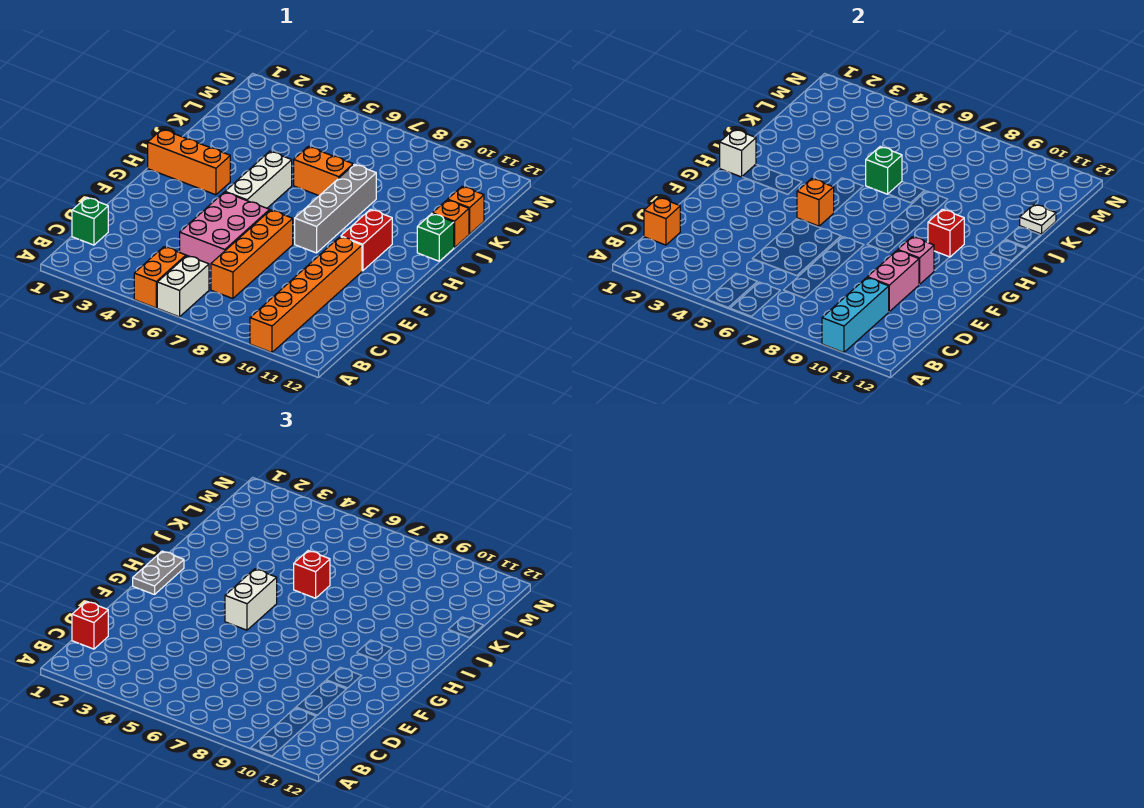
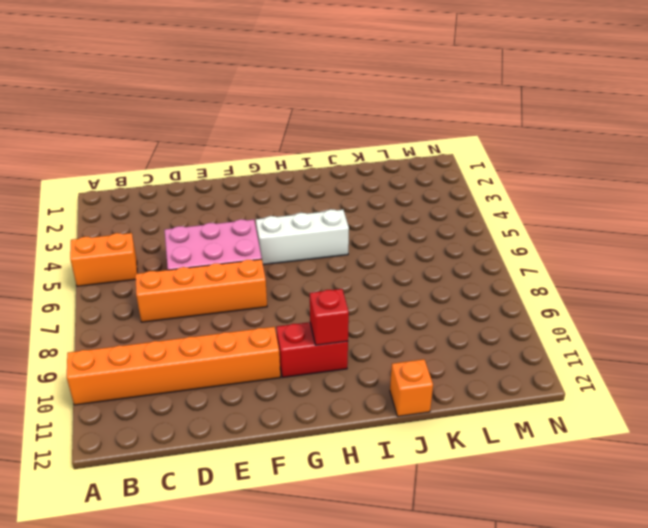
none -> white brick A6:B6 level 1
none -> green brick C1 level 1
none -> grey brick G8:J8 level 1

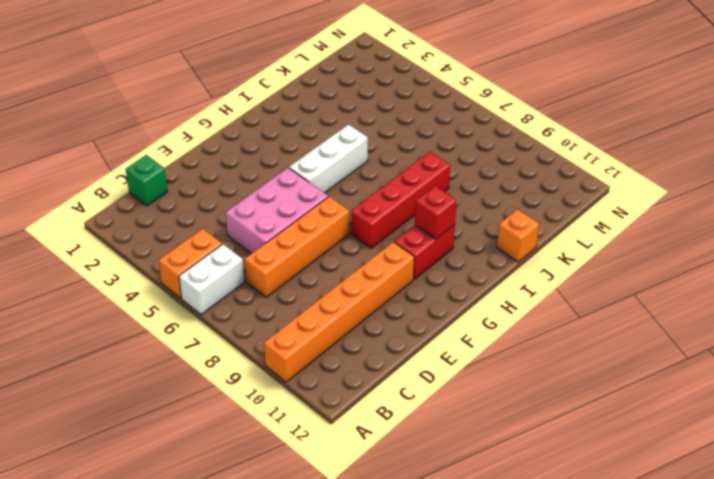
red brick G8:J8 level 1 -> grey brick G8:J8 level 1
none -> orange brick H1:H3 level 1
none -> green brick I12 level 1
none -> orange brick J6:J7 level 1

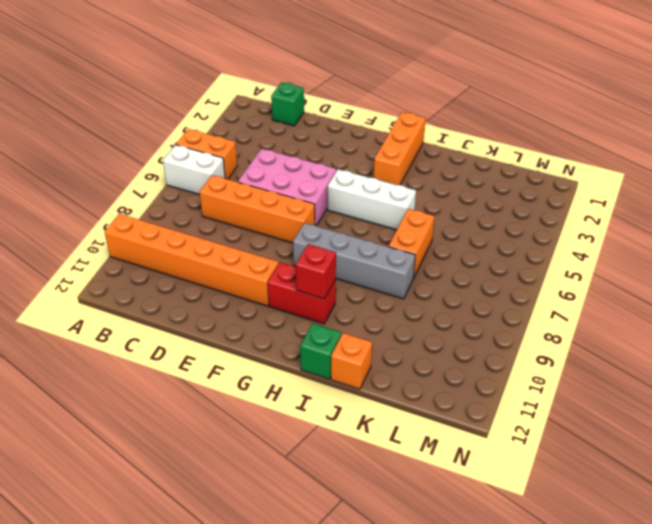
none -> orange brick K12 level 1
none -> cyan brick A10:C10 level 2
none -> orange brick C1 level 2

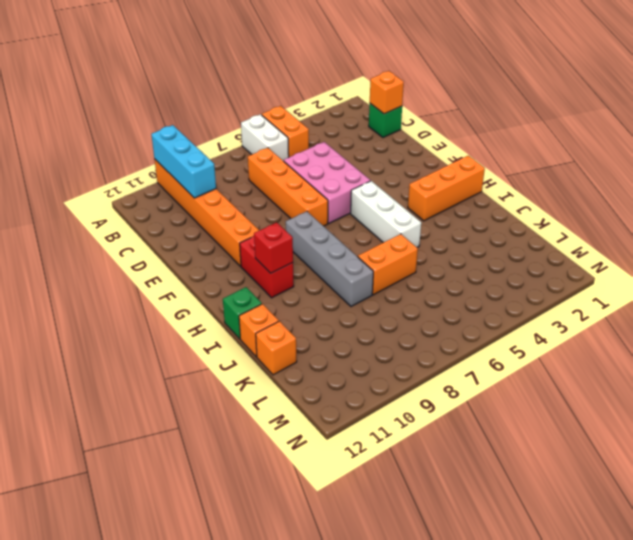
none -> pink brick D10:E10 level 2
none -> pink brick F10 level 2
none -> orange brick G5 level 2

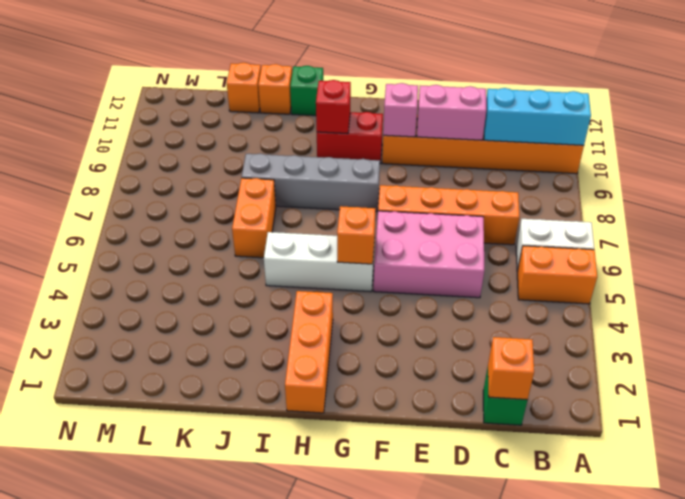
none -> white brick H1 level 2
none -> green brick J6 level 2
none -> white plate K12 level 2

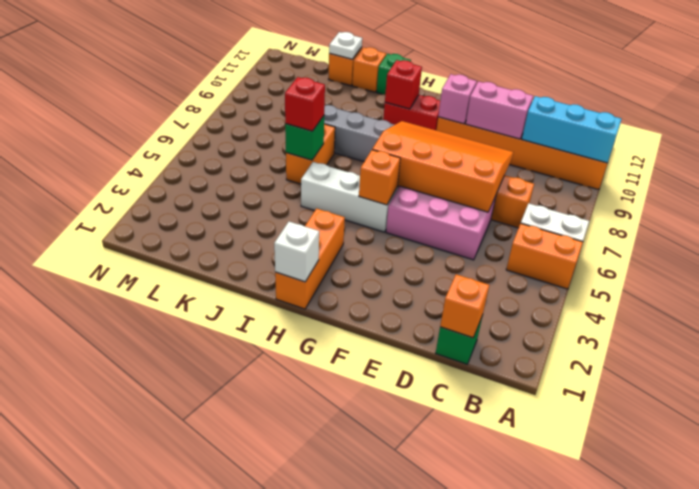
orange slope D6:G8 level 2 top 6 -> none
none -> red brick C1 level 3
none -> grey plate G1:H1 level 3
none -> white brick G5:H5 level 3

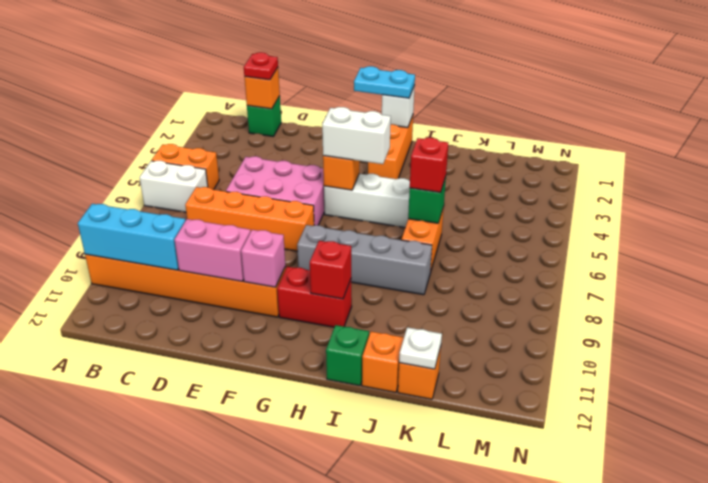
red plate C1 level 3 -> red brick C1 level 3
cyan plate G1:H1 level 3 -> grey plate G1:H1 level 3

